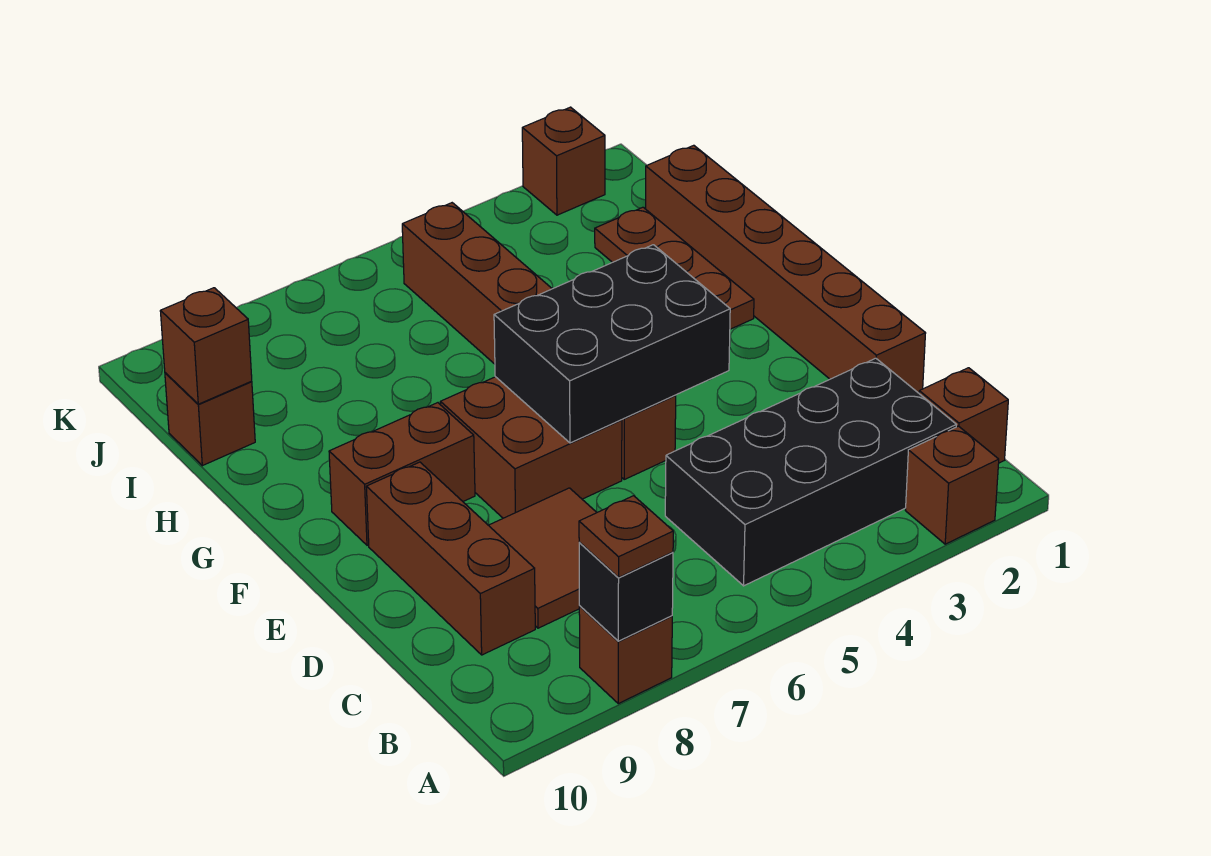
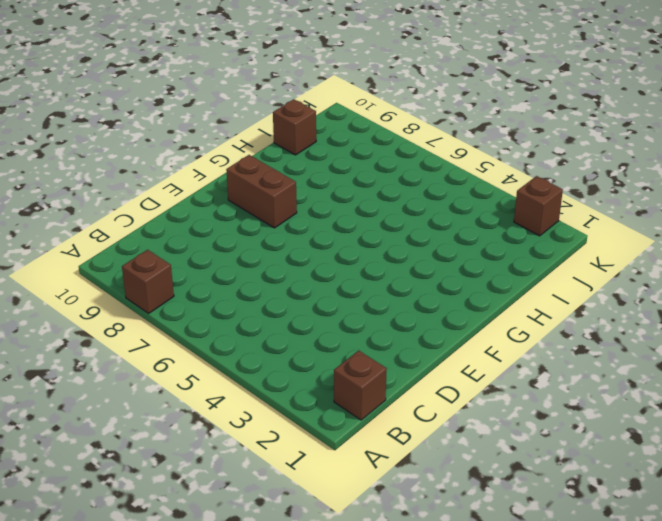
none -> brown brick A2 level 1
none -> black brick B2:C5 level 1
none -> brown tile C7:D8 level 1

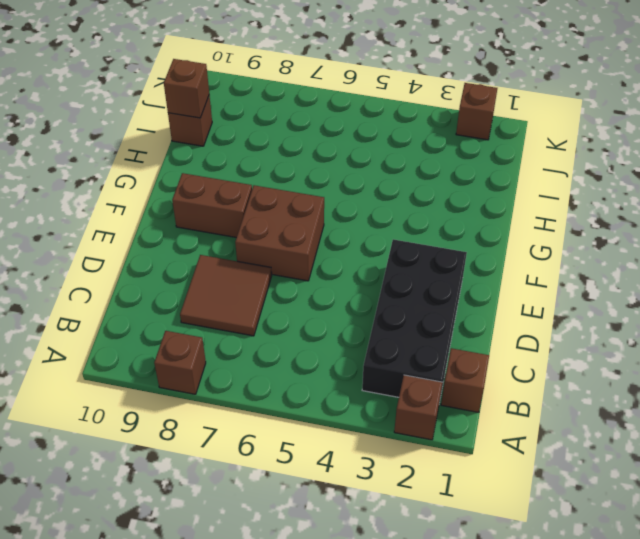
black brick B2:E3 level 1 -> black brick B2:C5 level 1
none -> brown brick C9:E9 level 1
none -> brown brick D1:I1 level 1
none -> brown brick E5:J5 level 1

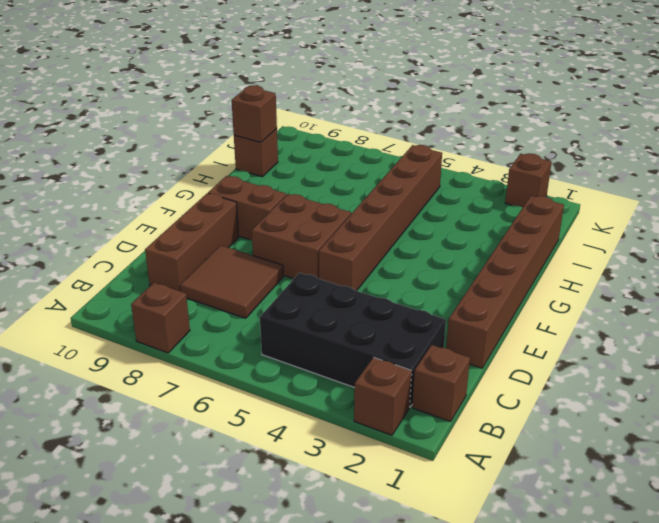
none -> brown plate G2:I2 level 1
none -> black brick A8 level 2
none -> black brick E4:F6 level 2

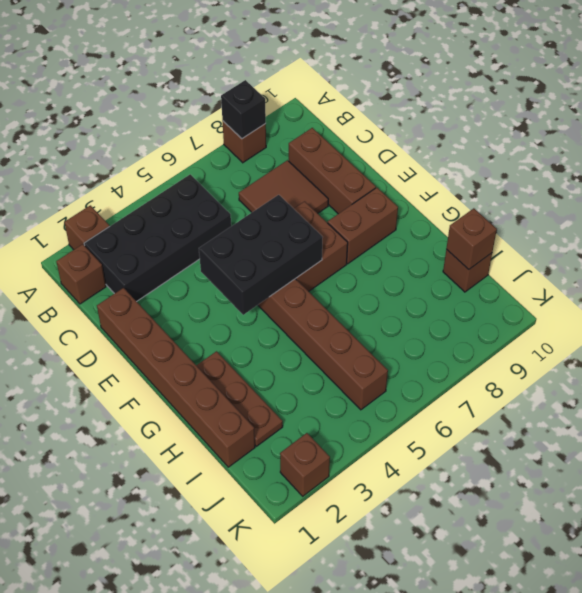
none -> brown plate A8 level 3

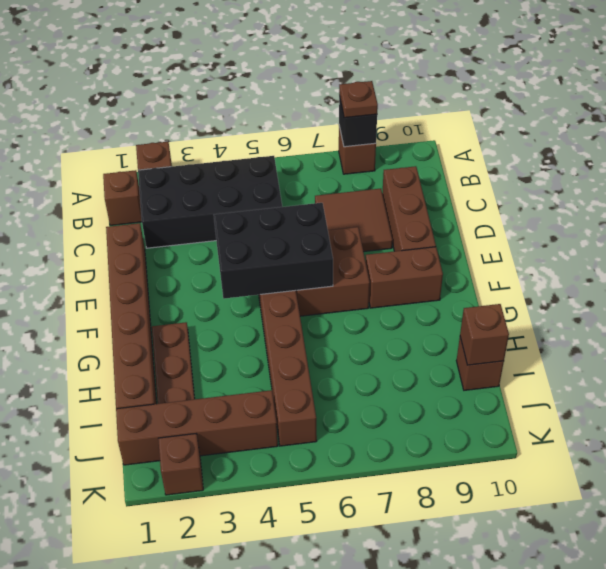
brown brick J1:J4 level 1 -> none

